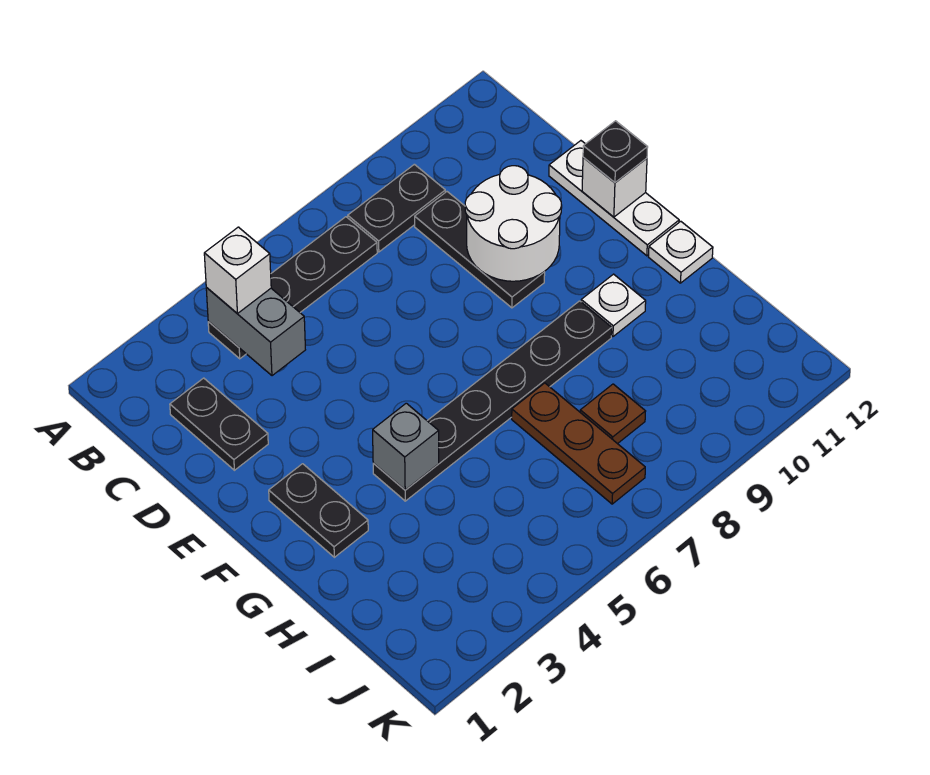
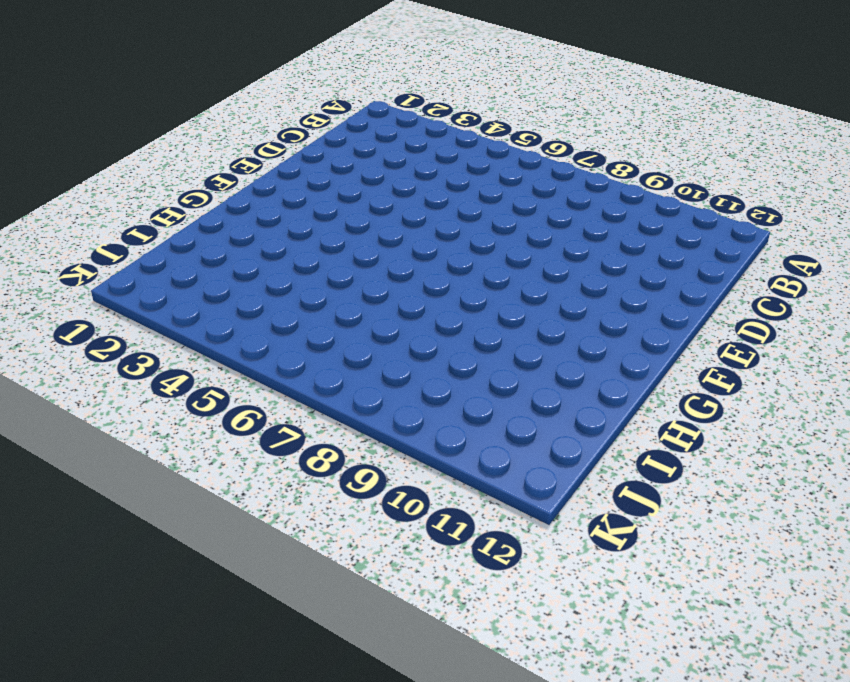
none -> black plate B4:B7 level 1
none -> black plate B8:B9 level 1
none -> black plate C2:D2 level 1

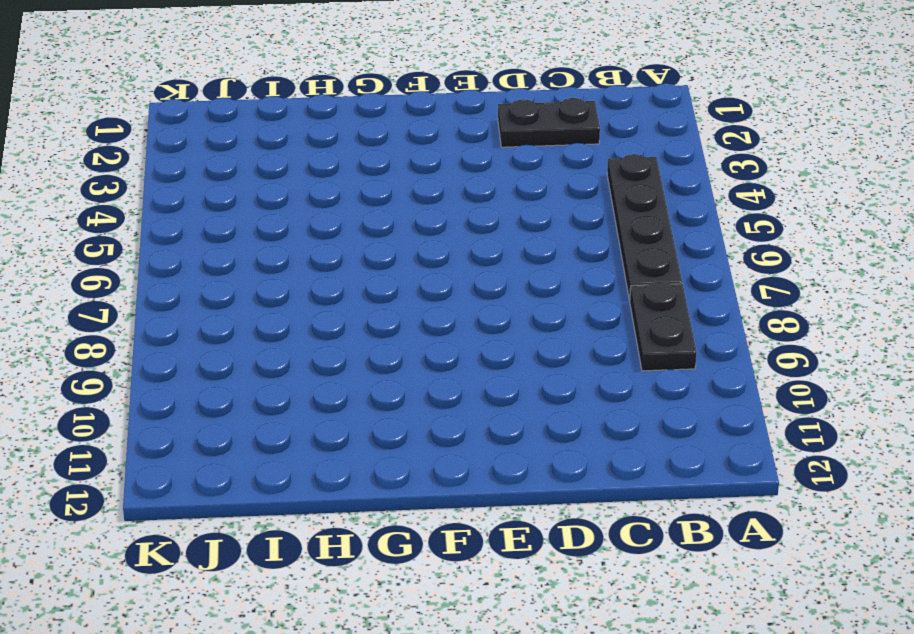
none -> black plate C9:E9 level 1
none -> white plate D12:F12 level 1
none -> black plate F2:G2 level 1

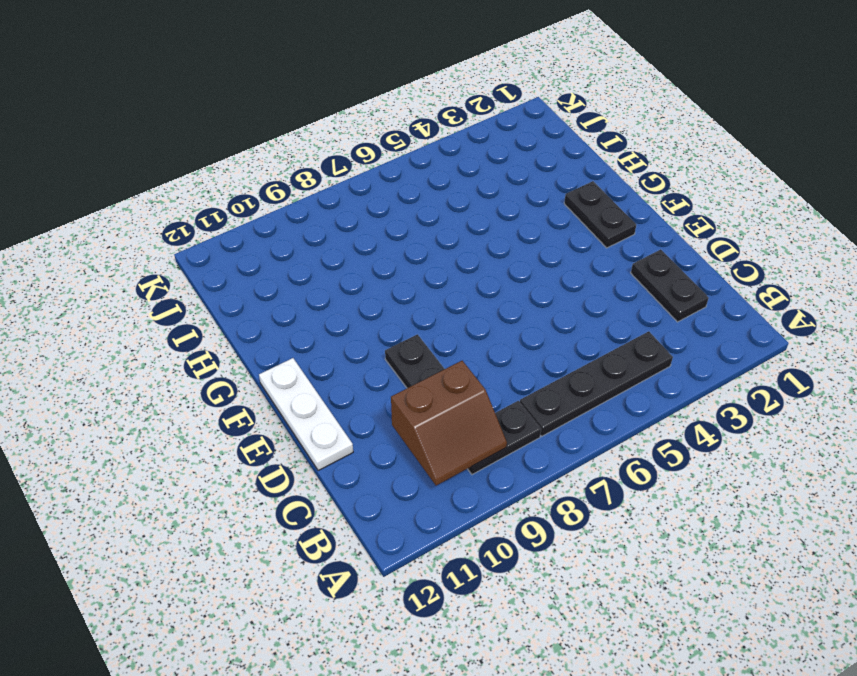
brown slope B9:C10 level 2 top C -> none
none -> black plate G4:G9 level 1
none -> white plate G10 level 1
none -> white plate G12 level 1

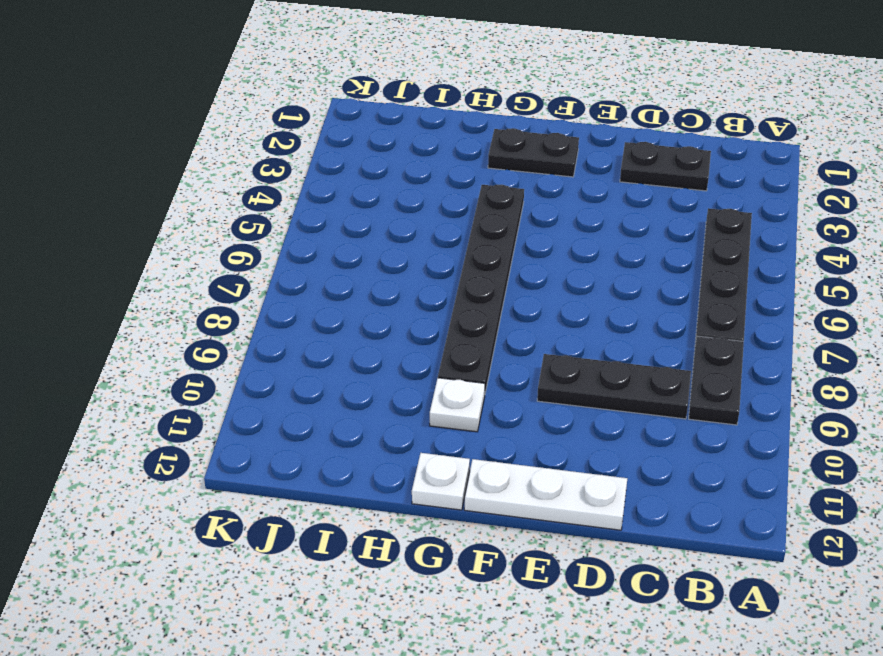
none -> brown plate H7:J7 level 1
none -> brown plate I8 level 1
none -> grey brick B4:C4 level 2

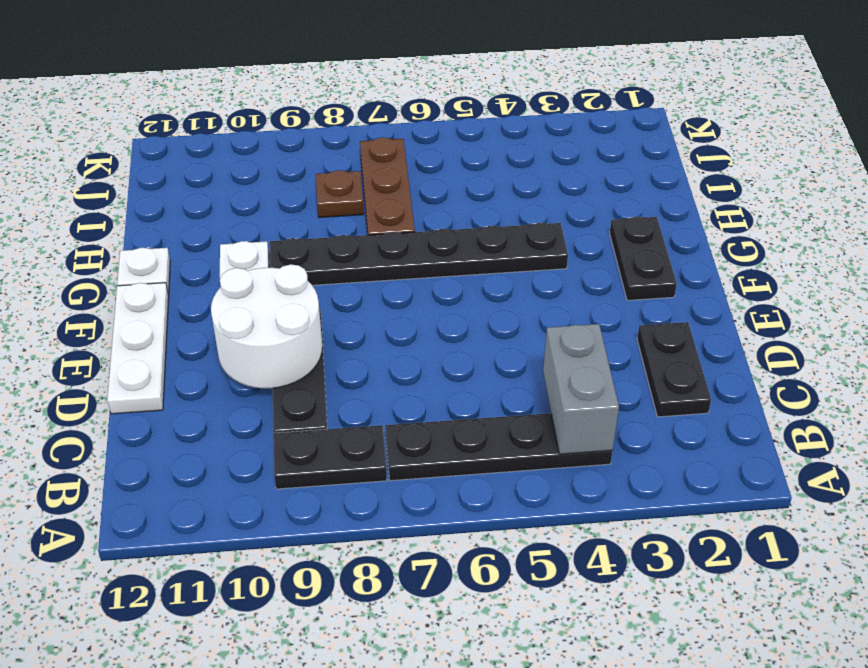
none -> white brick E12 level 2
none -> grey brick G4 level 2
none -> white brick B4 level 3

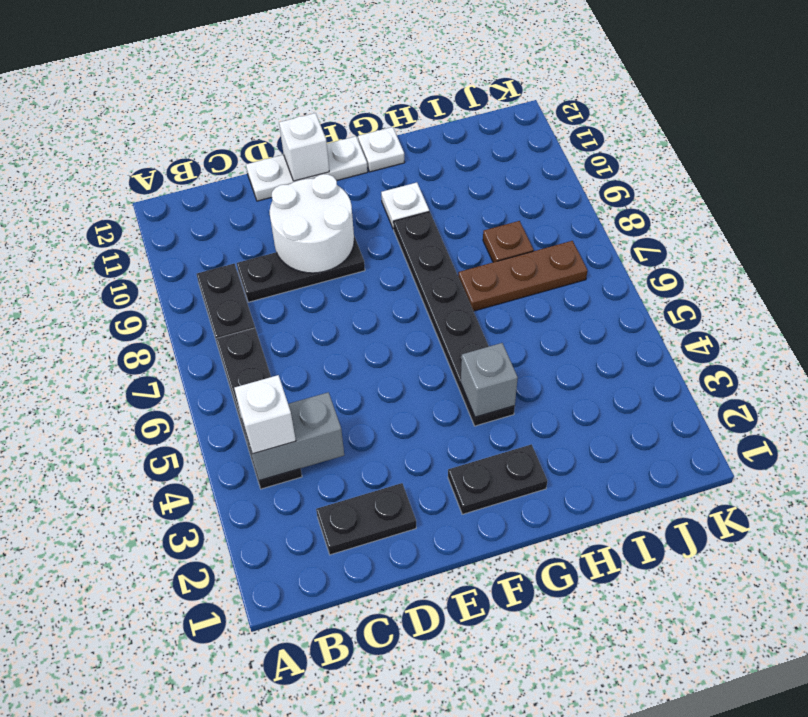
none -> black plate E12 level 3

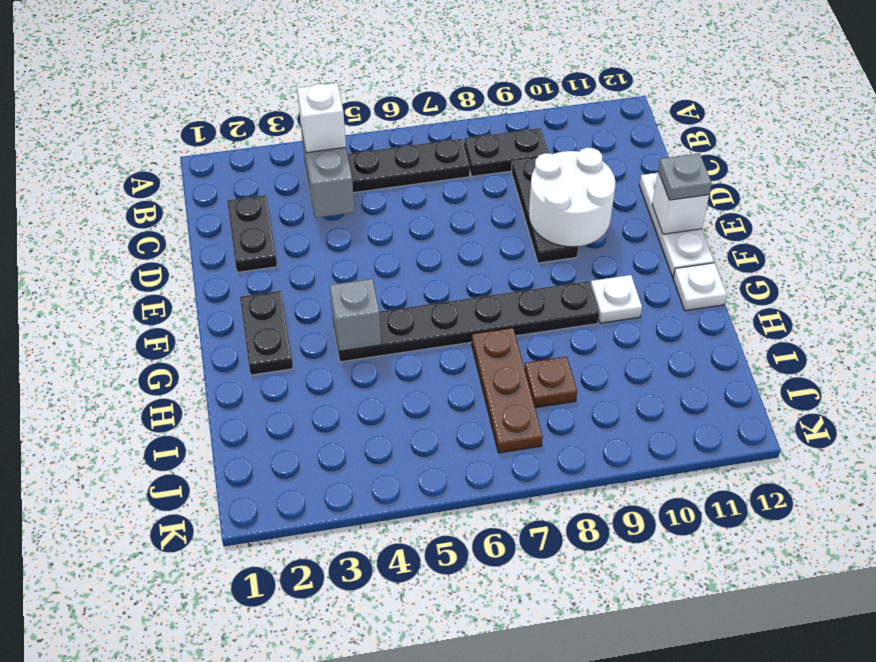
grey plate E12 level 3 -> black plate E12 level 3

